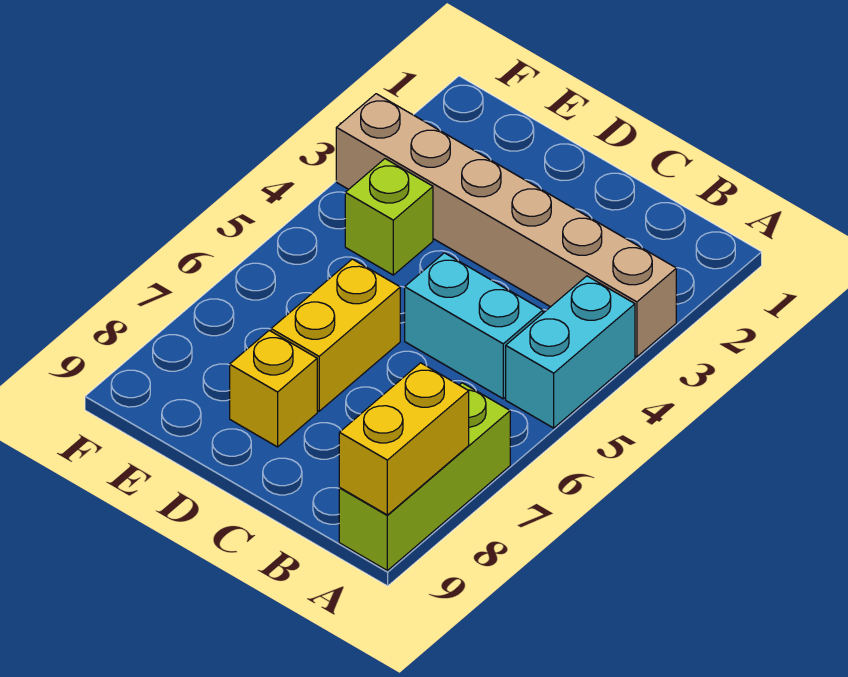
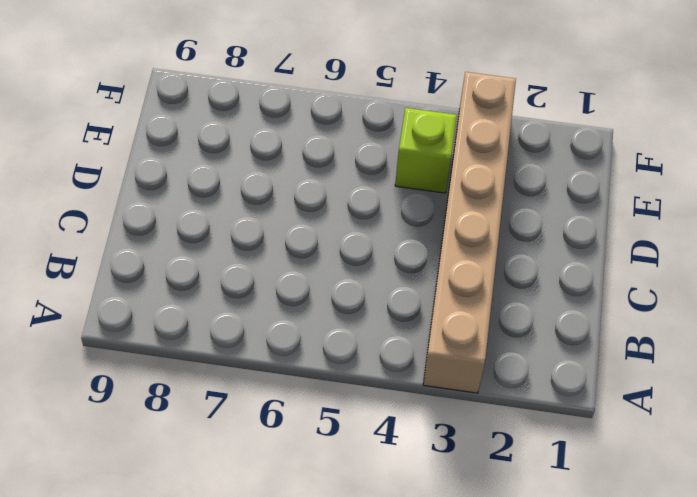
none -> cyan brick A4:A5 level 1
none -> lime brick A7:A9 level 1

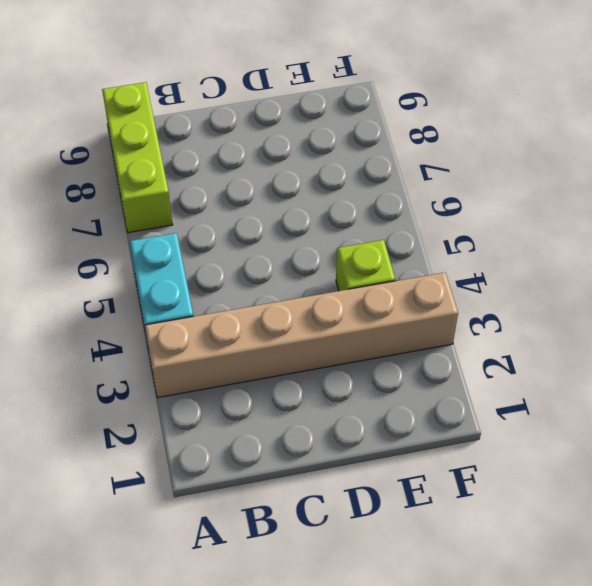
none -> cyan brick B5:C5 level 1
none -> yellow brick D6:D7 level 1

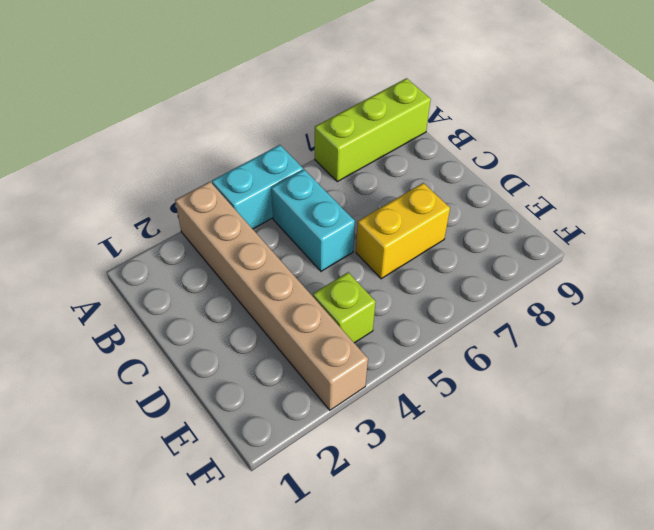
none -> yellow brick D8 level 1
none -> yellow brick A8:A9 level 2

